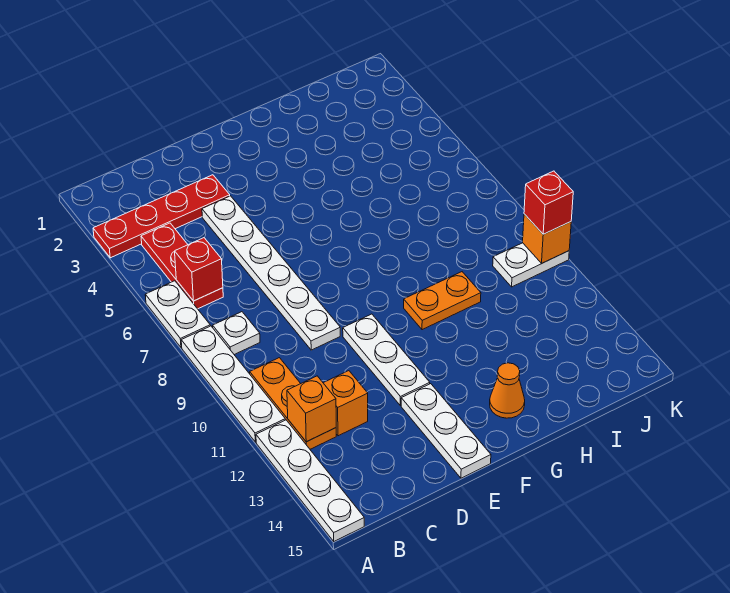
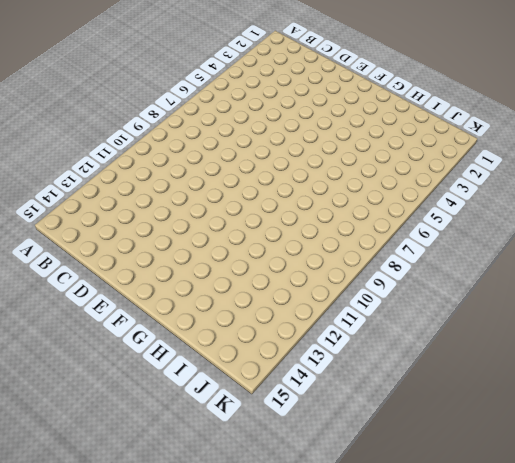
none -> red plate A3:D3 level 1
none -> white plate A6:A7 level 1
none -> white plate A8:A11 level 1

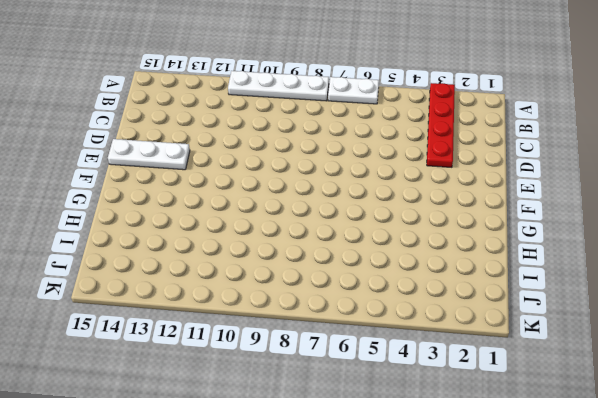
none -> white plate A12:A15 level 1
none -> red plate B4:B6 level 1
none -> white plate B8 level 1

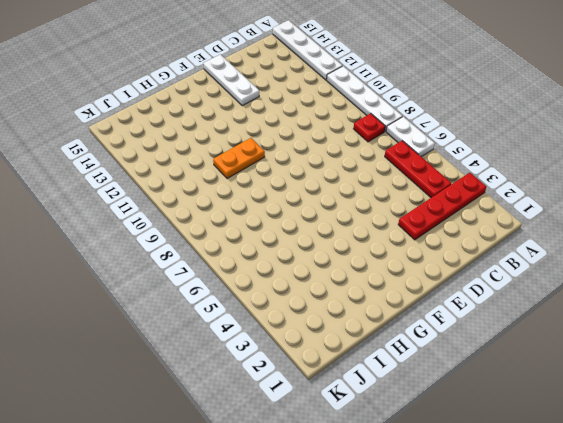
red plate B8 level 1 -> white plate B8 level 1
none -> orange plate B10:B12 level 1
none -> orange brick C12 level 1
none -> white plate D4:D9 level 1

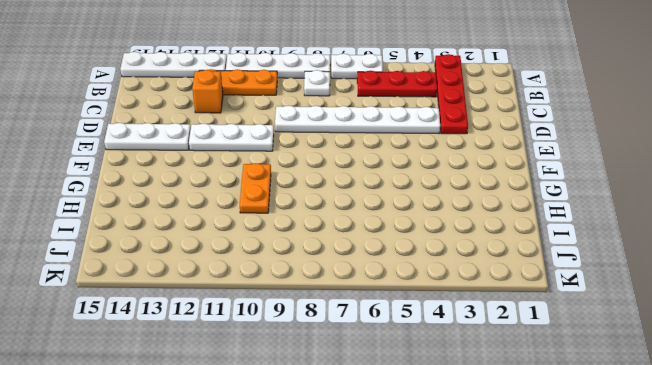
none -> orange cone G14 level 1
none -> white plate J10:K10 level 1
none -> red brick B6 level 2

